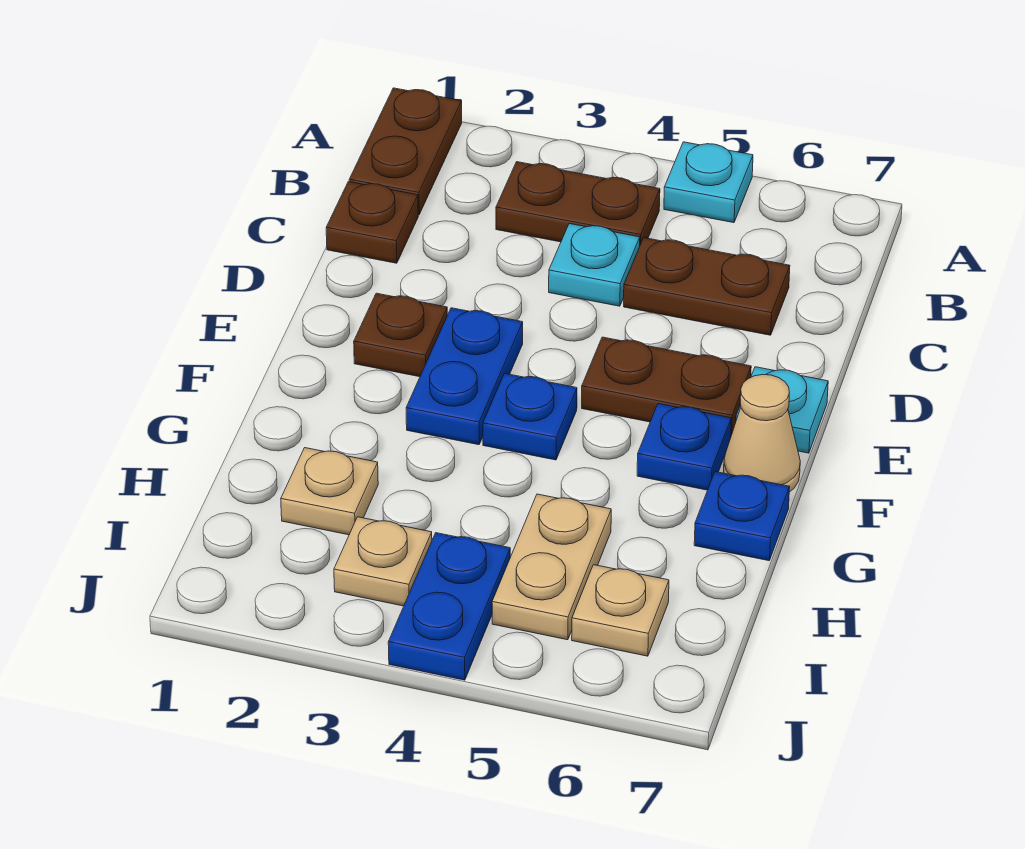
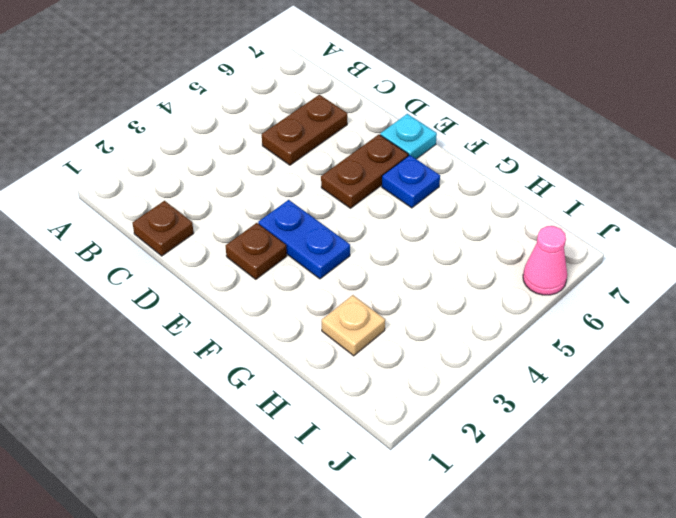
pink cone J6 level 1 -> none
none -> brown plate A1:B1 level 1
none -> cyan plate A5 level 1
none -> brown plate B3:B4 level 1

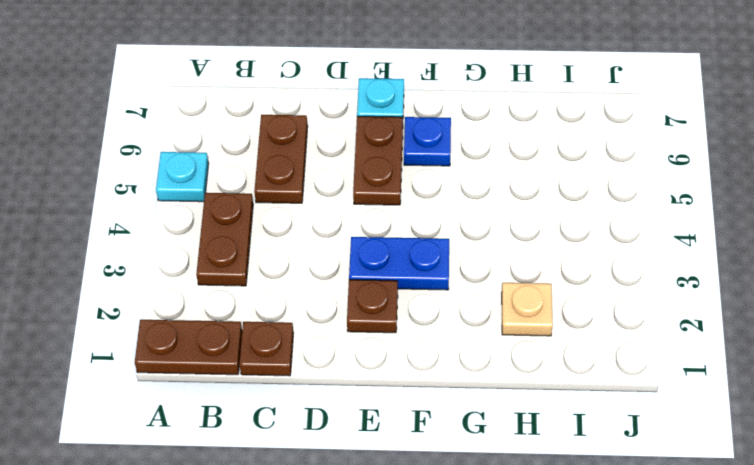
none -> cyan plate C4 level 1
none -> blue plate F4 level 1
none -> tan cone F7 level 1

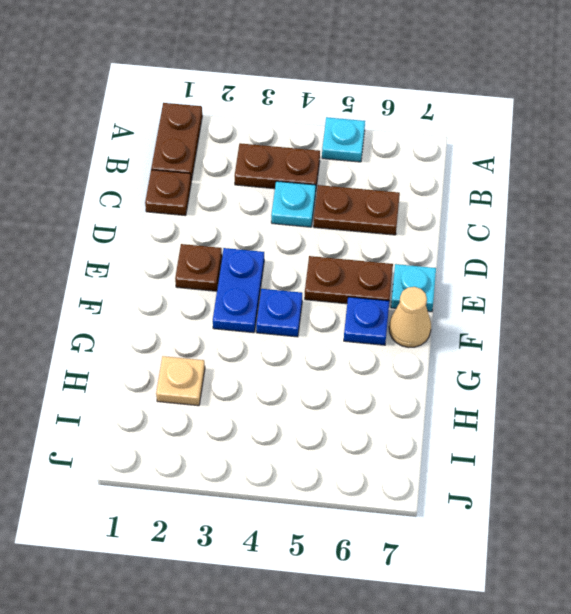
none -> blue plate G7 level 1
none -> tan plate H5:I5 level 1
none -> tan plate I3 level 1

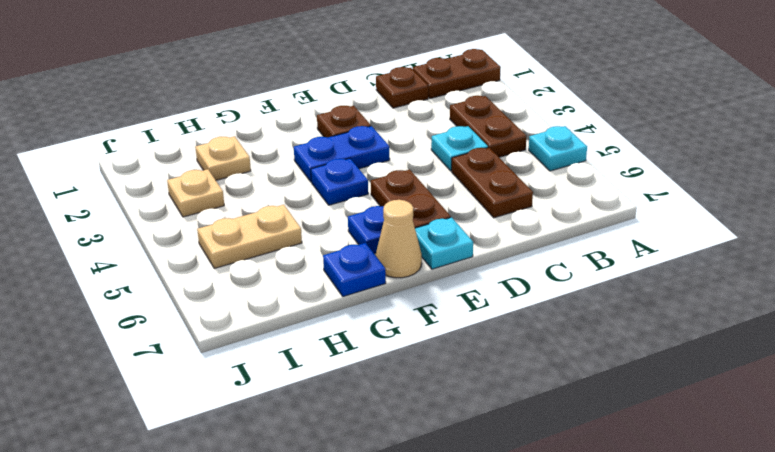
none -> blue plate I4:J4 level 1
none -> tan plate I6 level 1

